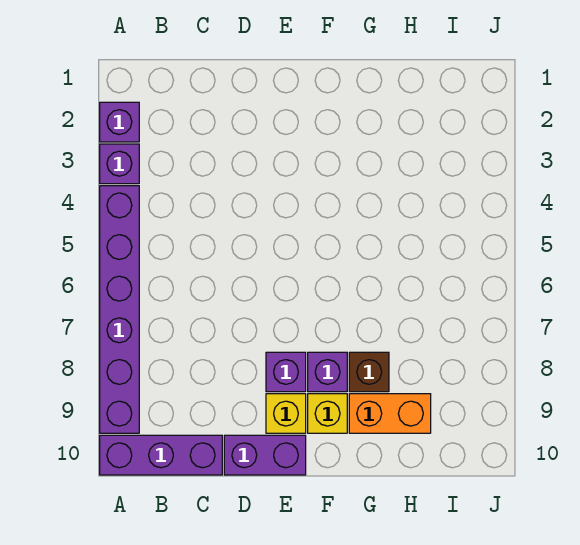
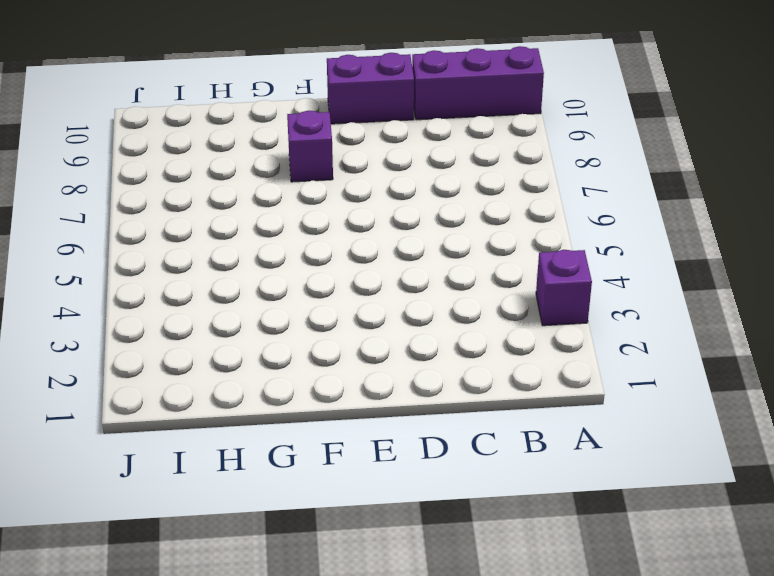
none -> purple brick A2 level 1
none -> purple brick A4:A9 level 1

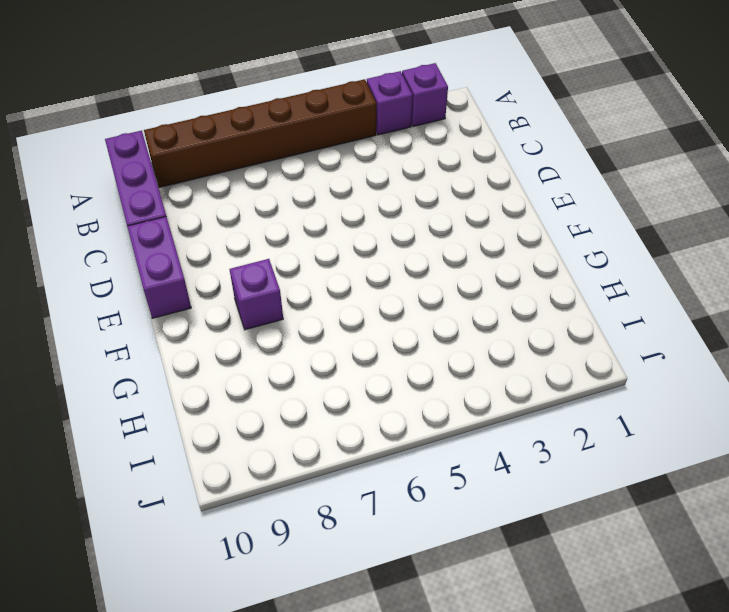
brown brick A4:A9 level 1 -> purple brick A4:A9 level 1
none -> purple brick E8 level 1
none -> yellow brick E9 level 1

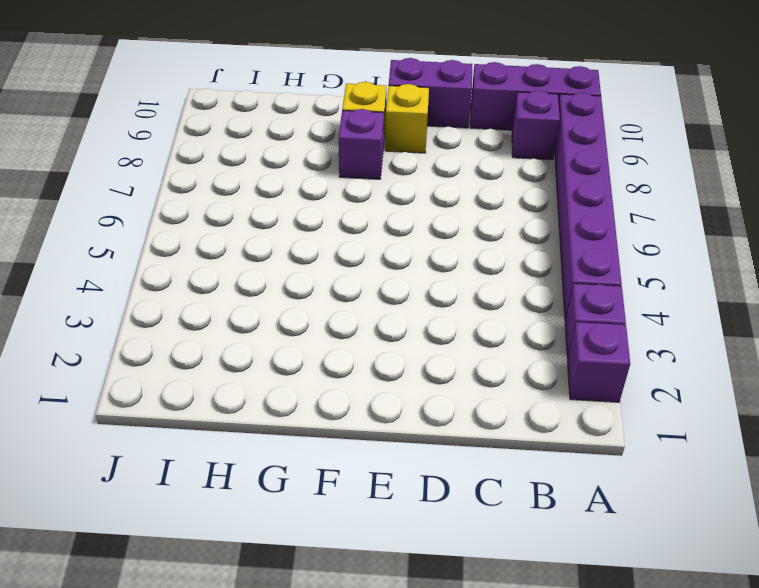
purple brick B9 level 1 -> purple brick E8 level 1
none -> brown brick G8 level 1
none -> orange brick G9:H9 level 1

